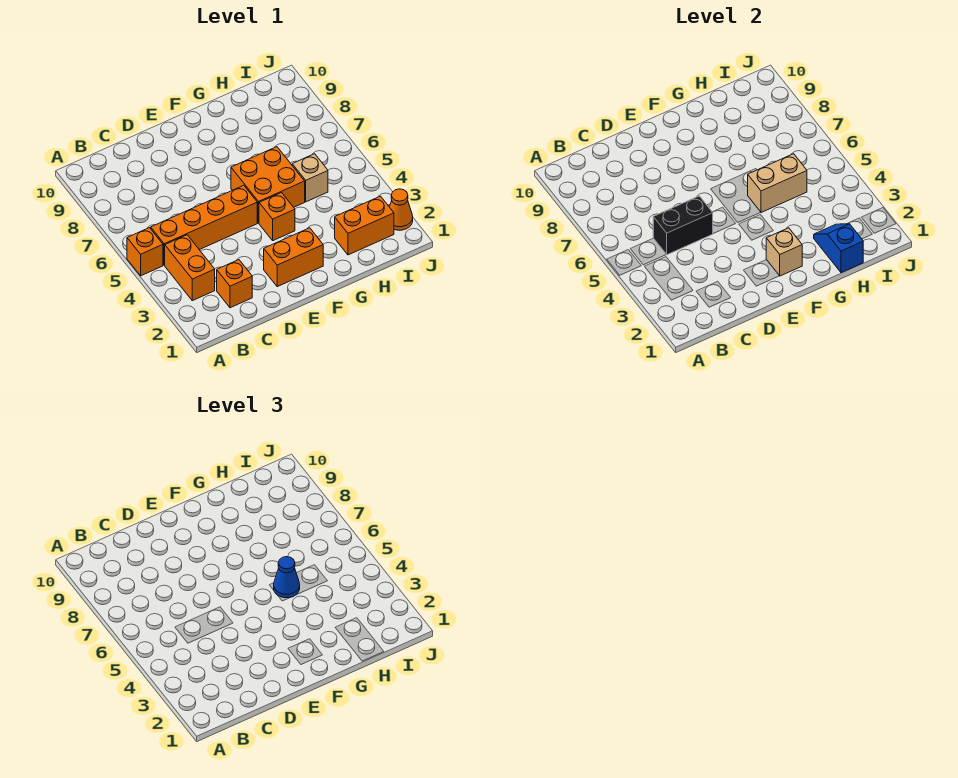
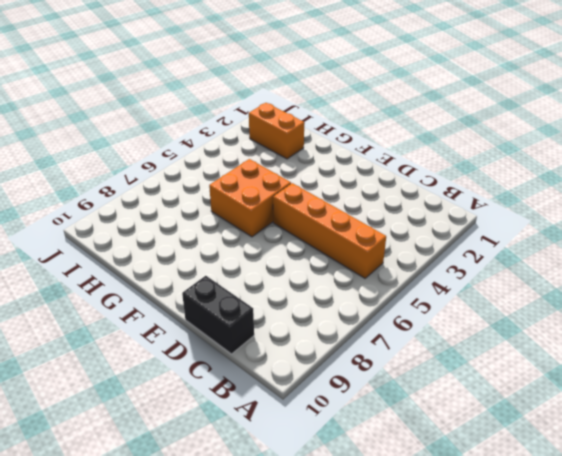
black brick C10:D10 level 1 -> black brick C5:D5 level 2
none -> orange brick A5 level 1
none -> orange brick B3:B4 level 1
none -> orange brick C2 level 1

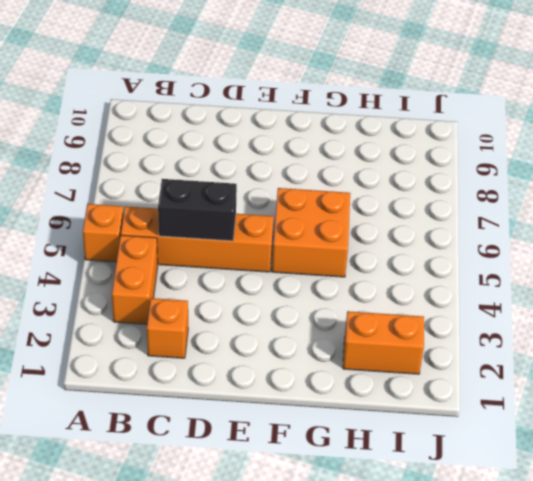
none -> orange brick E2:F2 level 1
none -> orange brick F4 level 1
none -> tan brick H5 level 1

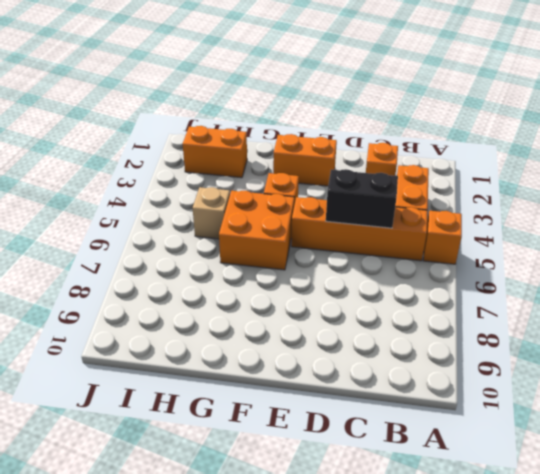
none -> orange cone J2 level 1
none -> tan brick F2 level 2
none -> tan brick G5:H5 level 2

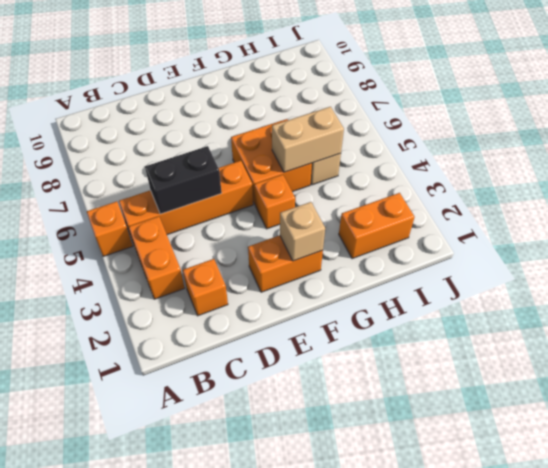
none -> orange cone J2 level 1
none -> blue slope H1:H2 level 2 top 1
none -> blue cone G5 level 3

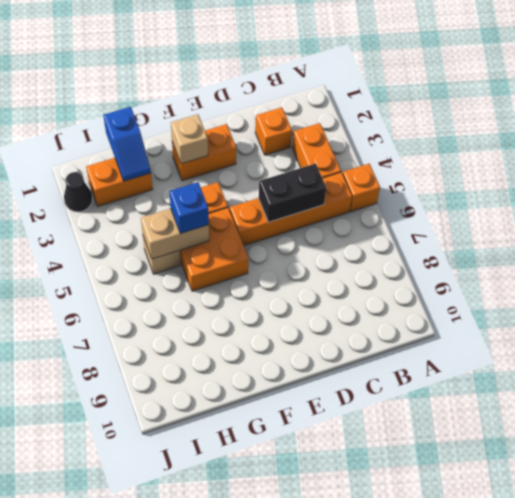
blue brick G5 level 3 -> blue cone G5 level 3
black cone J2 level 1 -> orange cone J2 level 1

